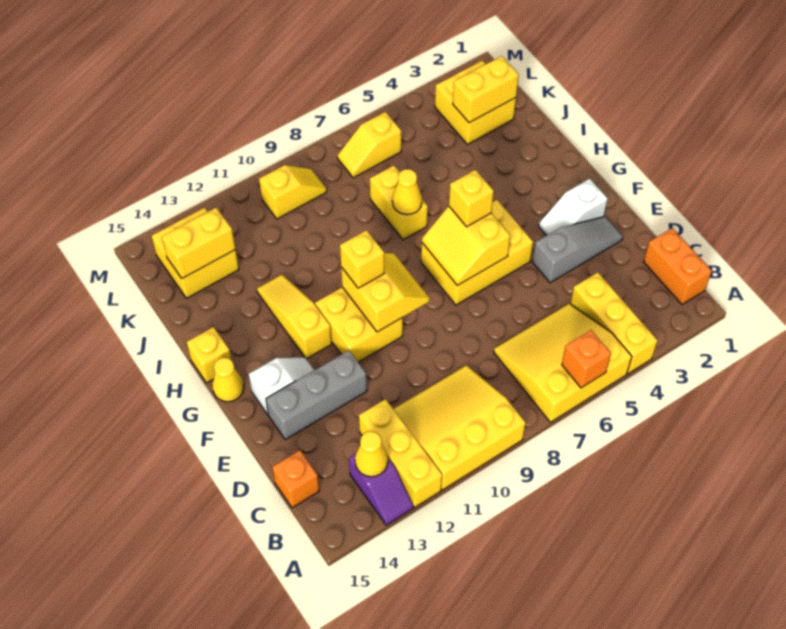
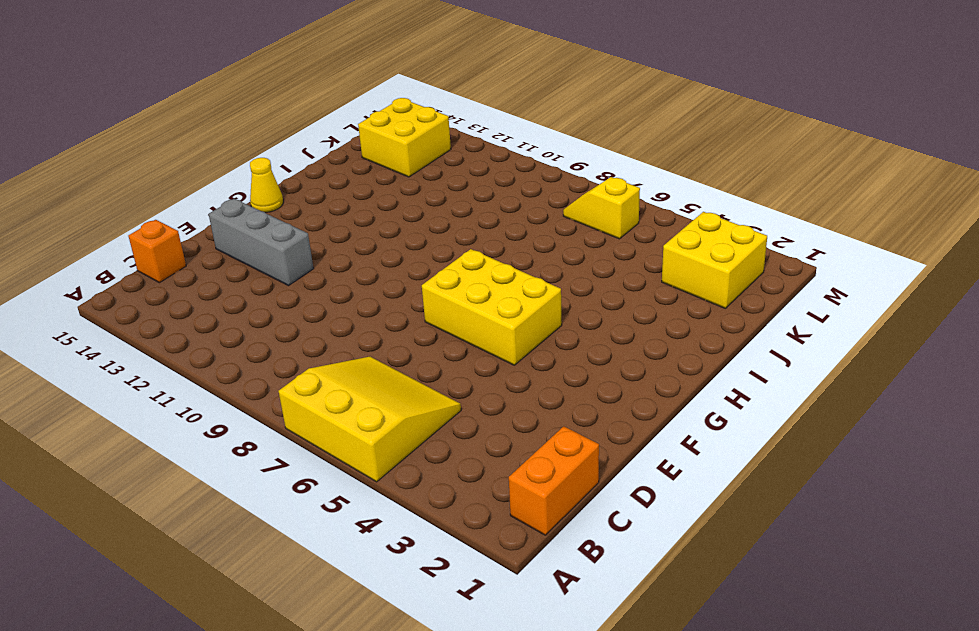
none -> yellow brick A4:C4 level 1
none -> yellow slope A9:C11 level 1 top A
none -> yellow brick A12:C12 level 1
none -> purple slope A13:B13 level 1 top B

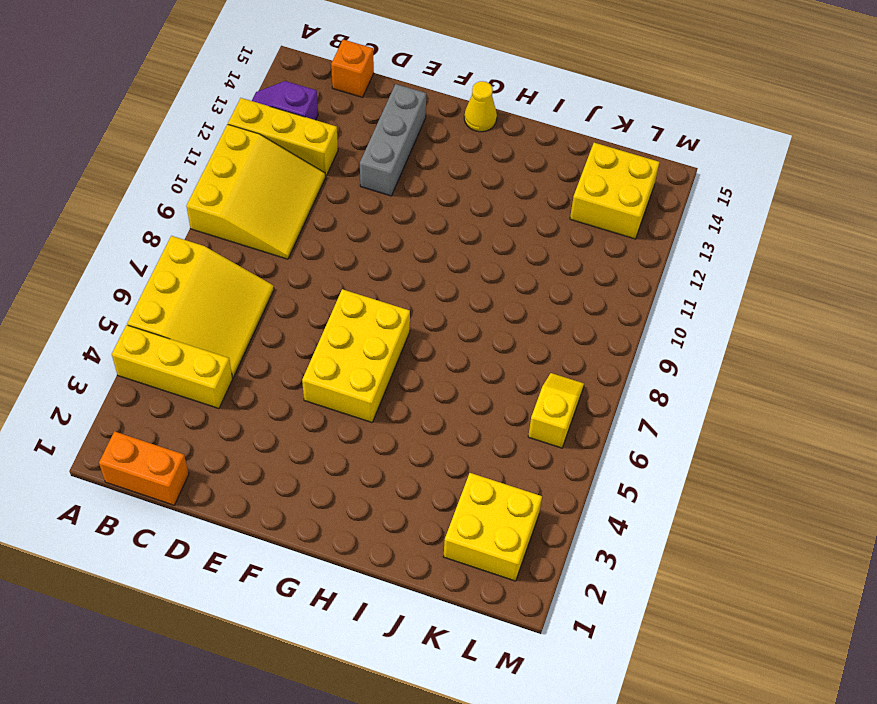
none -> grey slope E2:E4 level 1 top 4
none -> white slope F2:F3 level 1 top 2
none -> yellow brick F10:G11 level 1
none -> white slope F13:F14 level 1 top 14

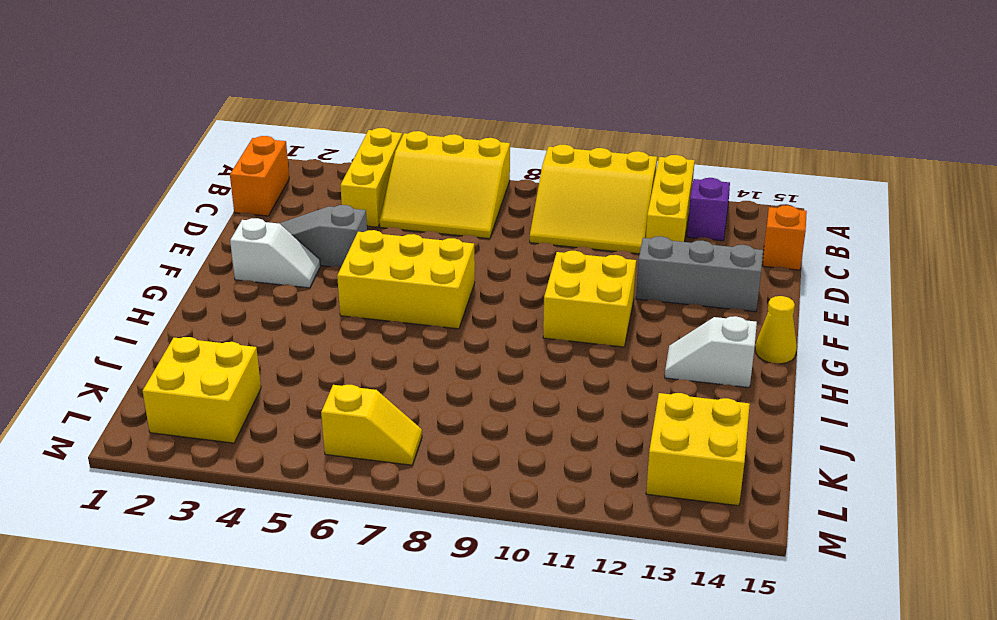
white slope H13:H14 level 1 top 14 -> white slope F13:F14 level 1 top 14
none -> yellow slope G12:I12 level 1 top G
none -> yellow brick H15 level 1
none -> yellow brick I7:J7 level 1
none -> yellow slope L9:L10 level 1 top 10

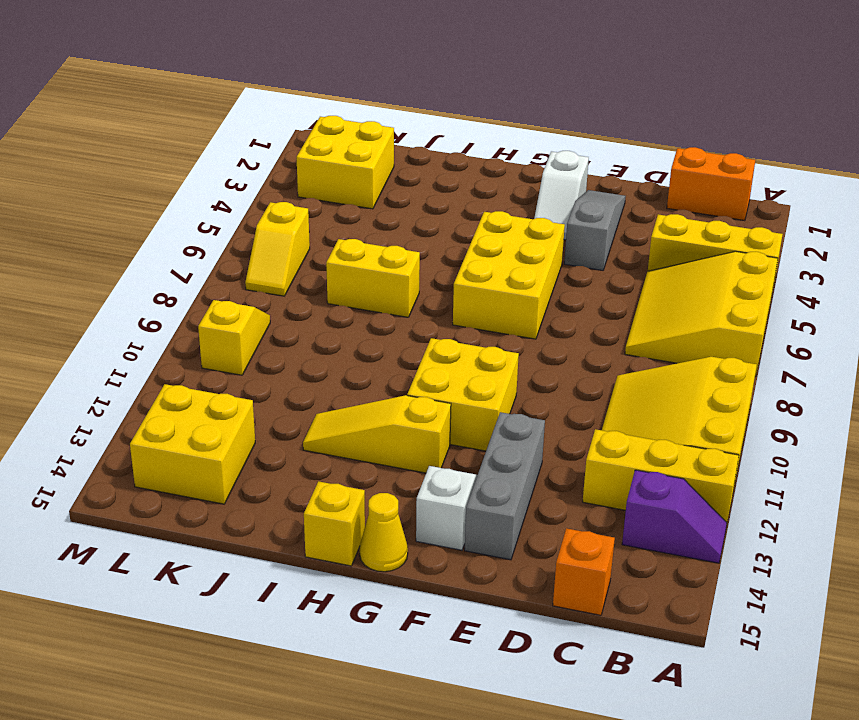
none -> orange brick A6 level 2
none -> yellow cone B13 level 2
none -> yellow slope F6:G7 level 2 top 6
none -> yellow slope F9:G10 level 2 top 10

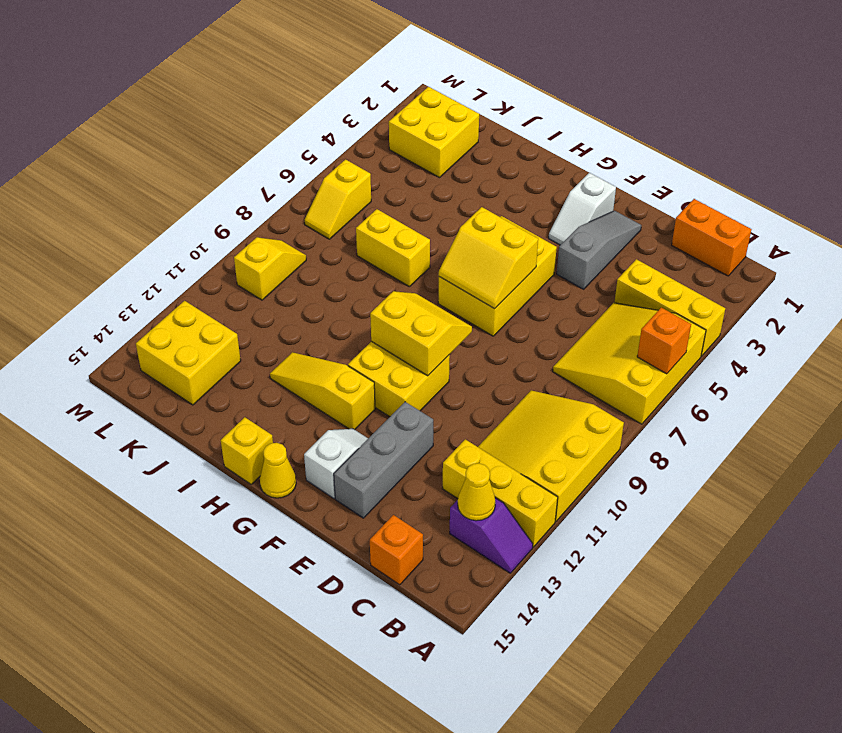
none -> yellow cone I7 level 2
none -> yellow brick K2:K3 level 2
none -> yellow brick K13:K14 level 2
none -> yellow brick G6 level 3

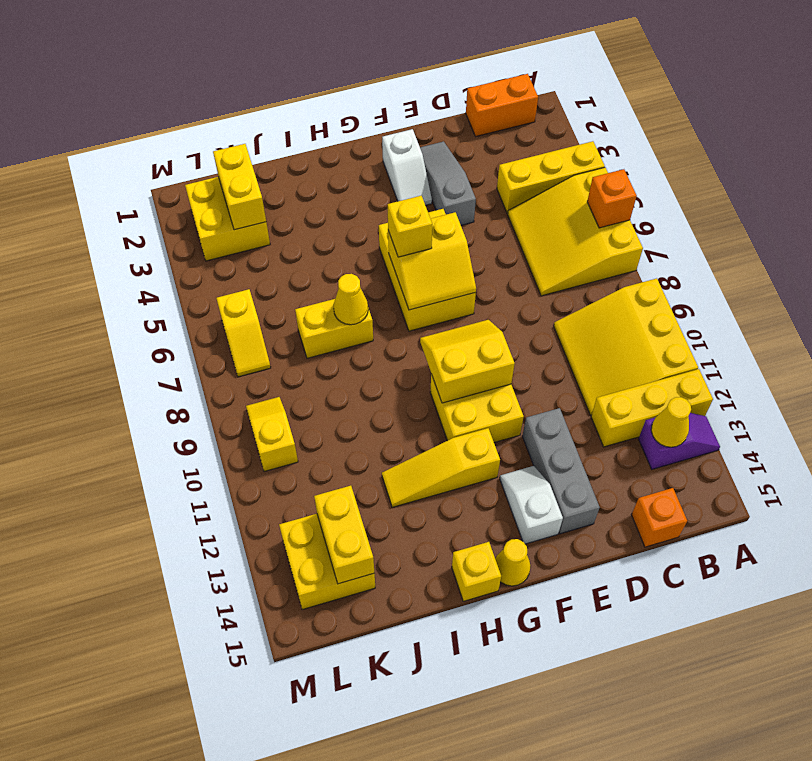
none -> yellow brick G10 level 3

